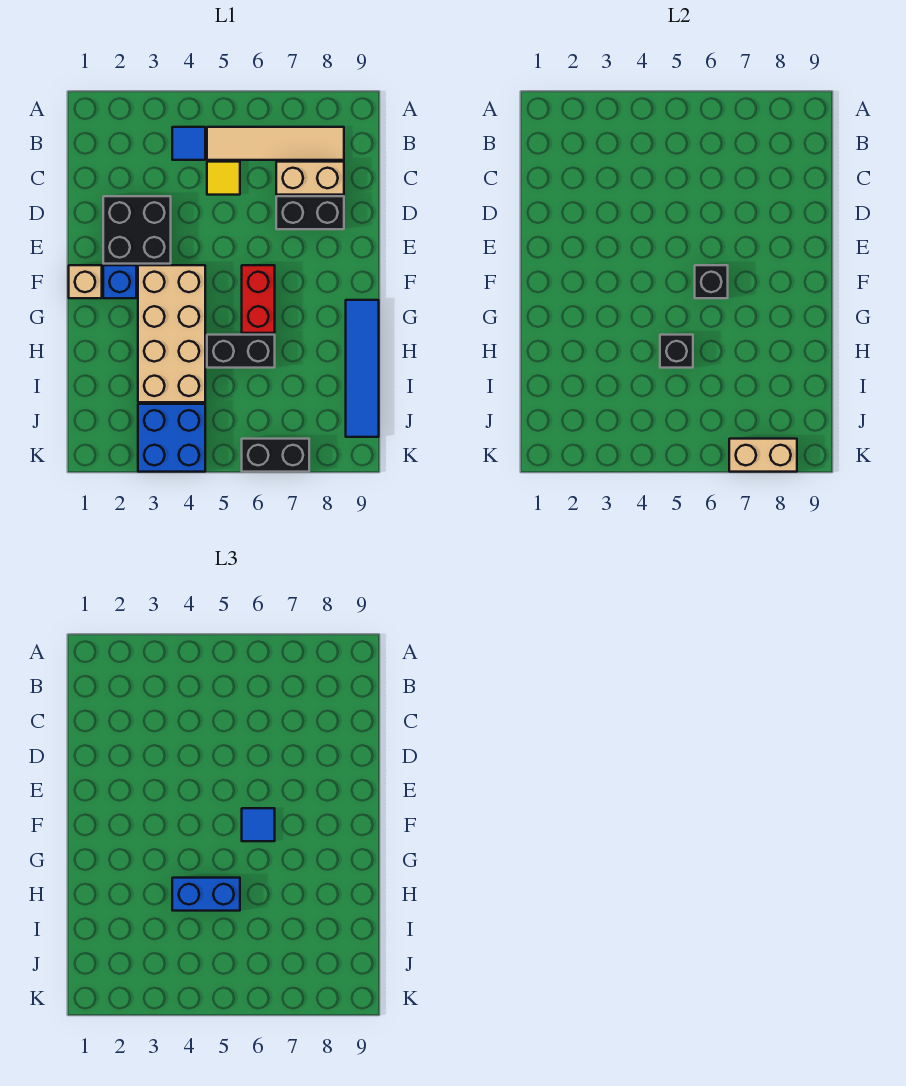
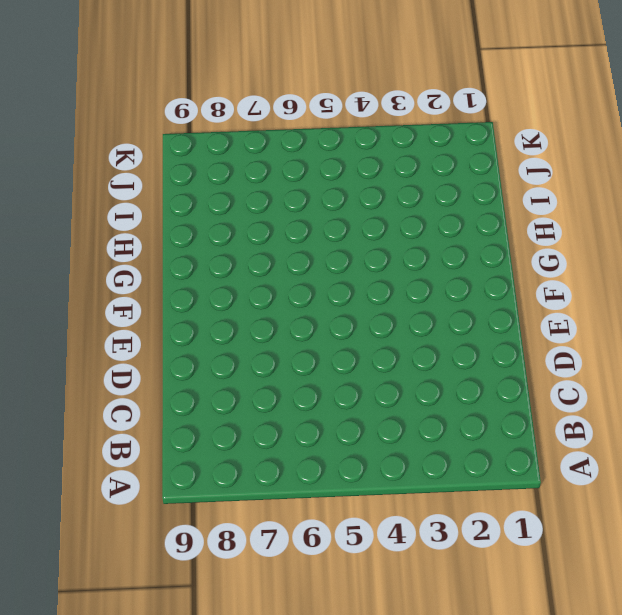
none -> blue tile B4 level 1
none -> tan tile B5:B8 level 1
none -> yellow tile C5 level 1

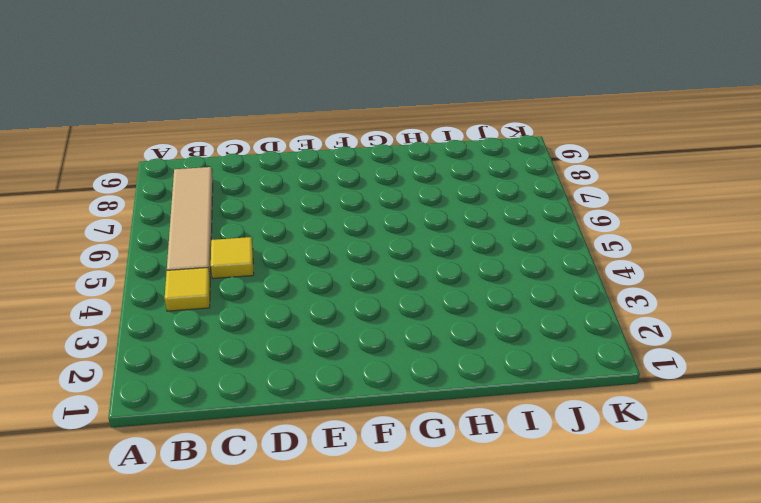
yellow tile B4 level 1 -> blue tile B4 level 1
none -> tan brick C7:C8 level 1
none -> black brick D2:E3 level 1
none -> black brick D7:D8 level 1

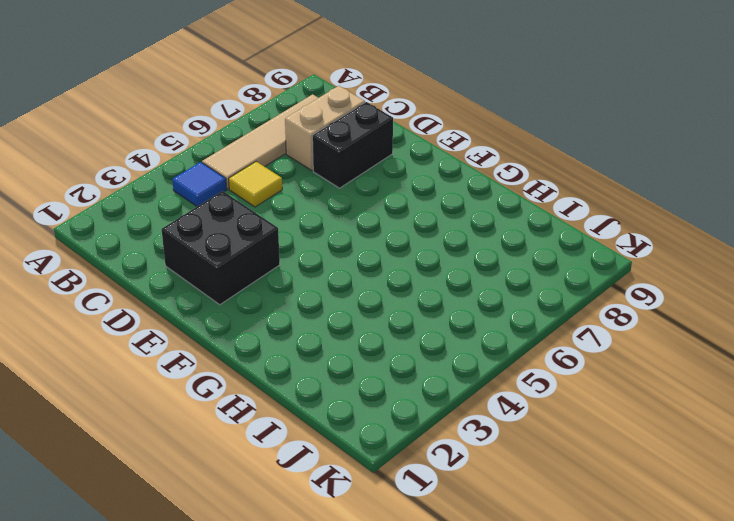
none -> tan brick F1 level 1
none -> blue brick F2 level 1
none -> tan brick F3:I4 level 1

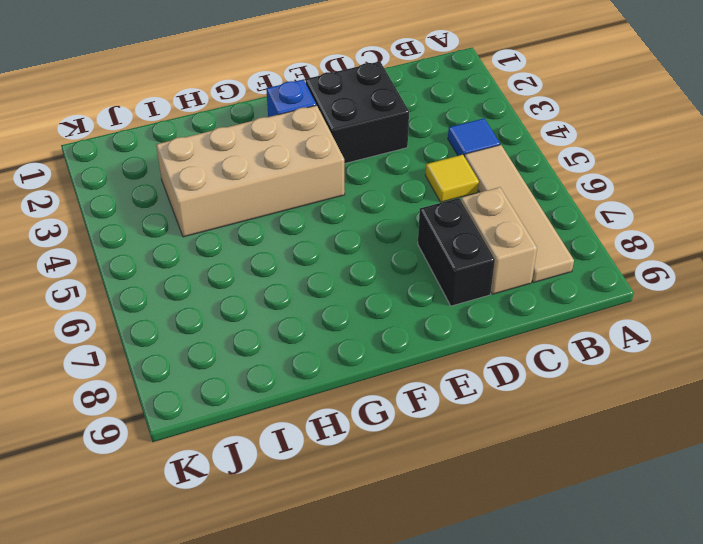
none -> tan brick F1 level 1
none -> red brick F6:G6 level 1
none -> blue tile G9:J9 level 1

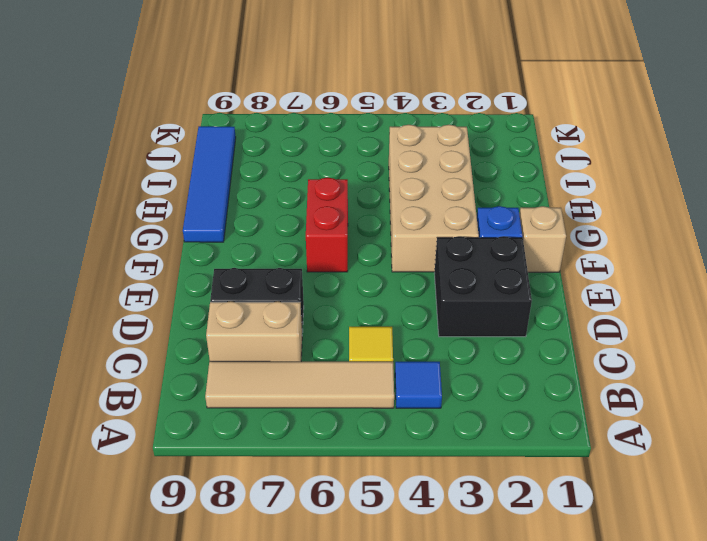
none -> black brick H5:H6 level 1
none -> blue brick J3:K4 level 1
none -> black brick K6:K7 level 1

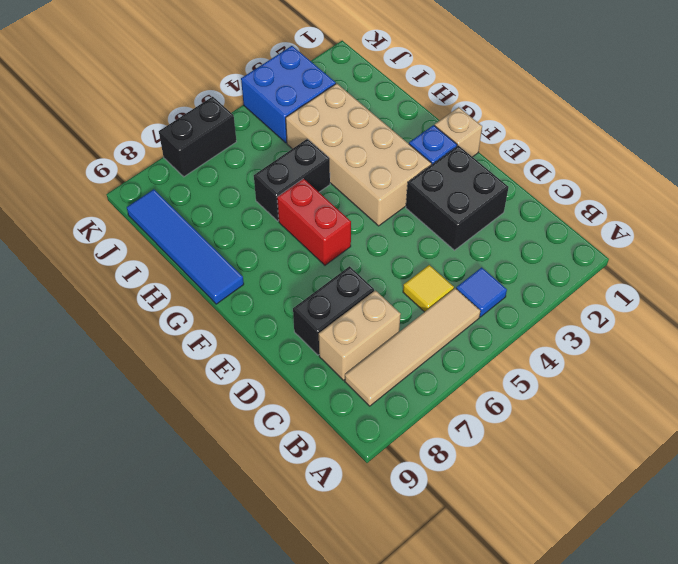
none -> black brick F6 level 2
none -> black brick H5 level 2
none -> tan brick K7:K8 level 2

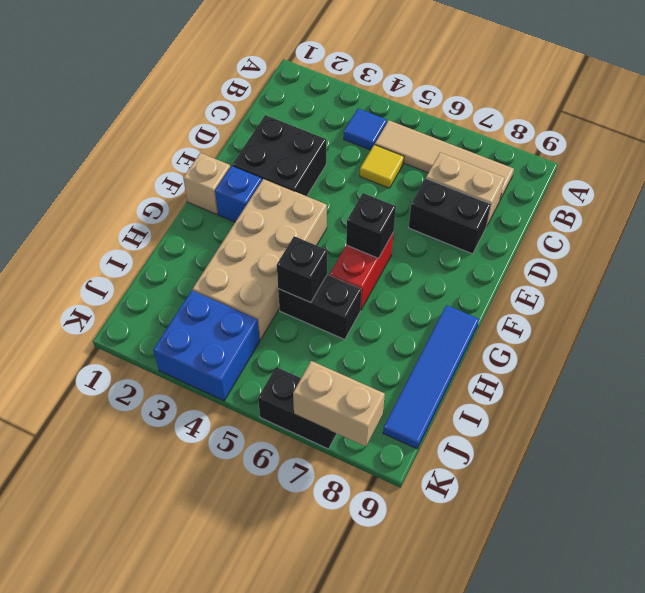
none -> blue tile F6 level 3
none -> blue brick H4:H5 level 3

